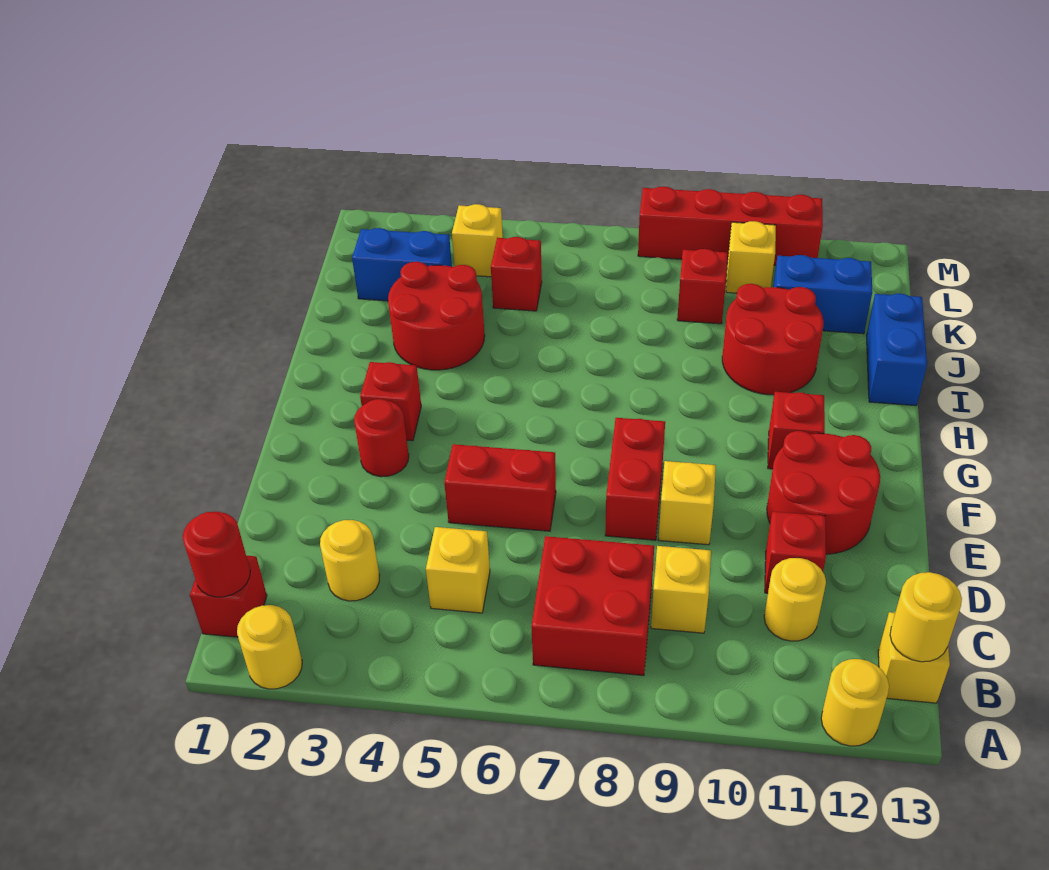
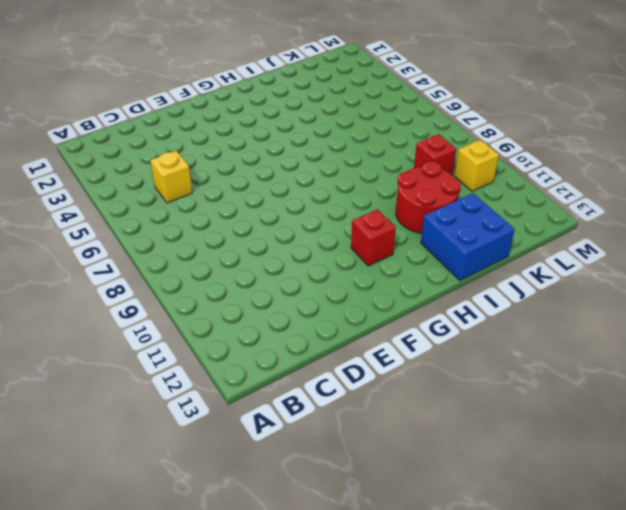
blue brick I12:J13 level 1 -> blue brick I13:J13 level 1
none -> yellow round brick A2 level 1
none -> yellow round brick A12 level 1
none -> red brick B1 level 1

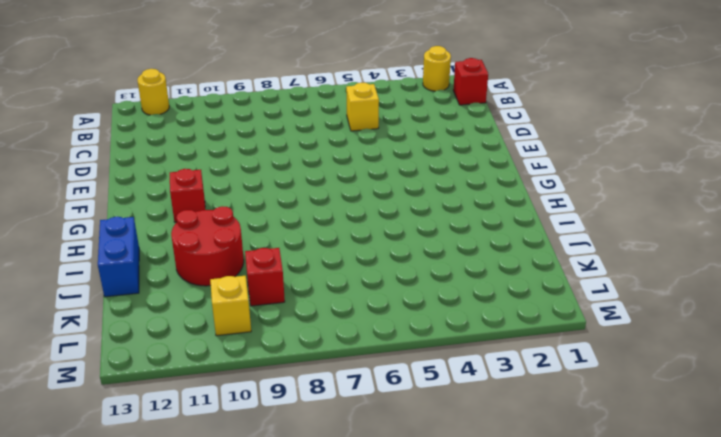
none -> red brick B7:C8 level 1
none -> yellow brick B13 level 1
none -> yellow round brick C3 level 1

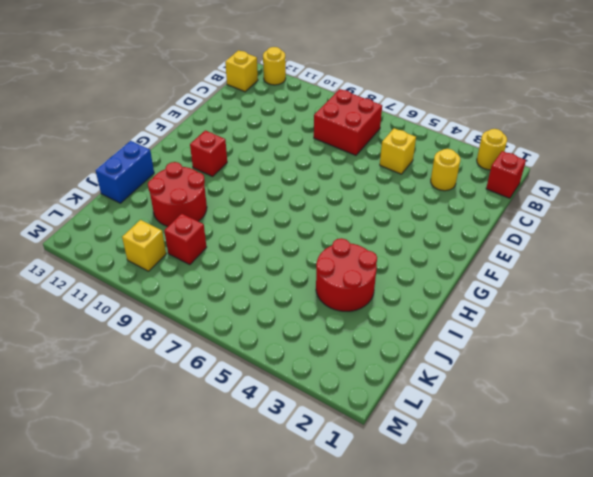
none -> yellow brick C9 level 1
none -> yellow round brick C11 level 1
none -> red brick D11 level 1

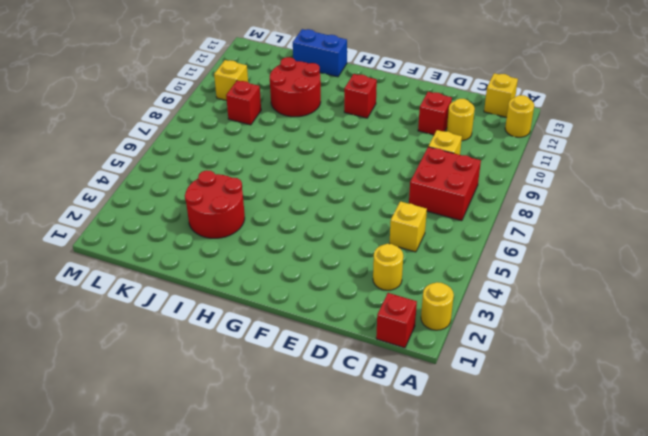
none -> red brick E5:E6 level 1
none -> red brick E8:F8 level 1
none -> yellow brick E9 level 1

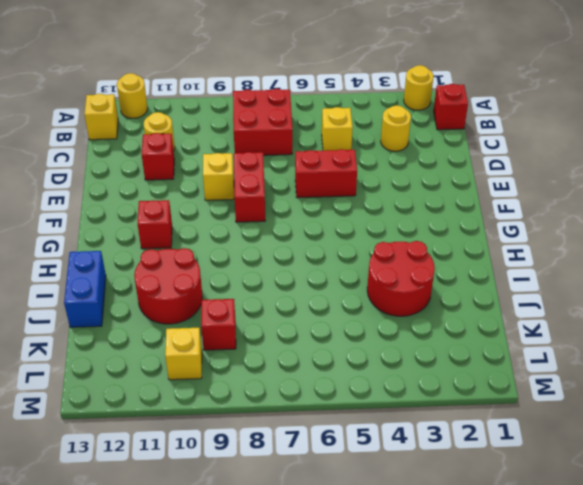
none -> yellow brick C9 level 1
none -> red round brick E11:F12 level 1
none -> red round brick F3 level 1

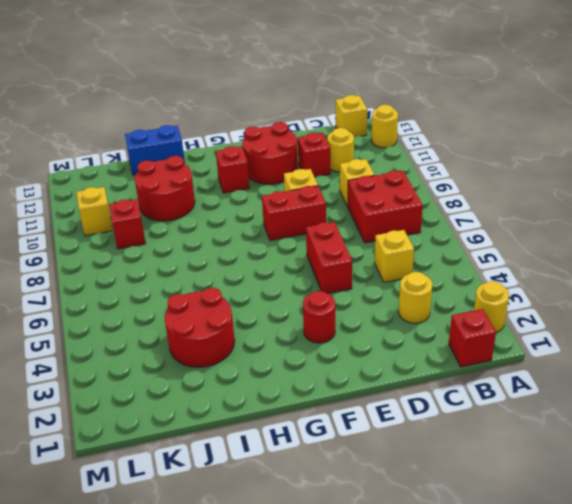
none -> red brick G3 level 1
none -> blue brick K2:K3 level 1
none -> red brick K5 level 1

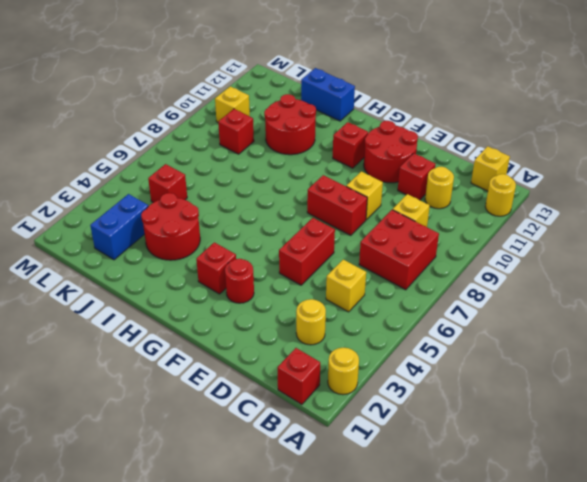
none -> blue brick K11:K12 level 1
none -> yellow brick L4 level 1
none -> red brick M8:M11 level 1

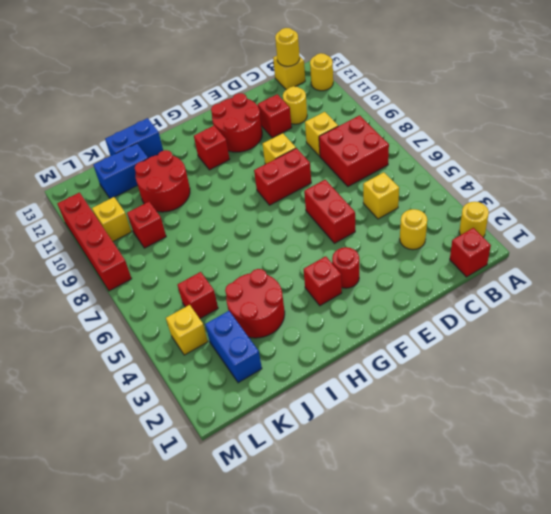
blue brick J12:K12 level 1 -> blue brick K11:K12 level 1
none -> red round brick B1 level 2

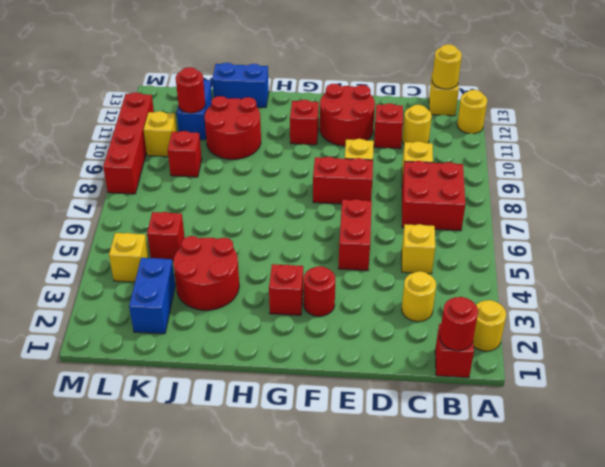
red round brick K11 level 2 -> none

